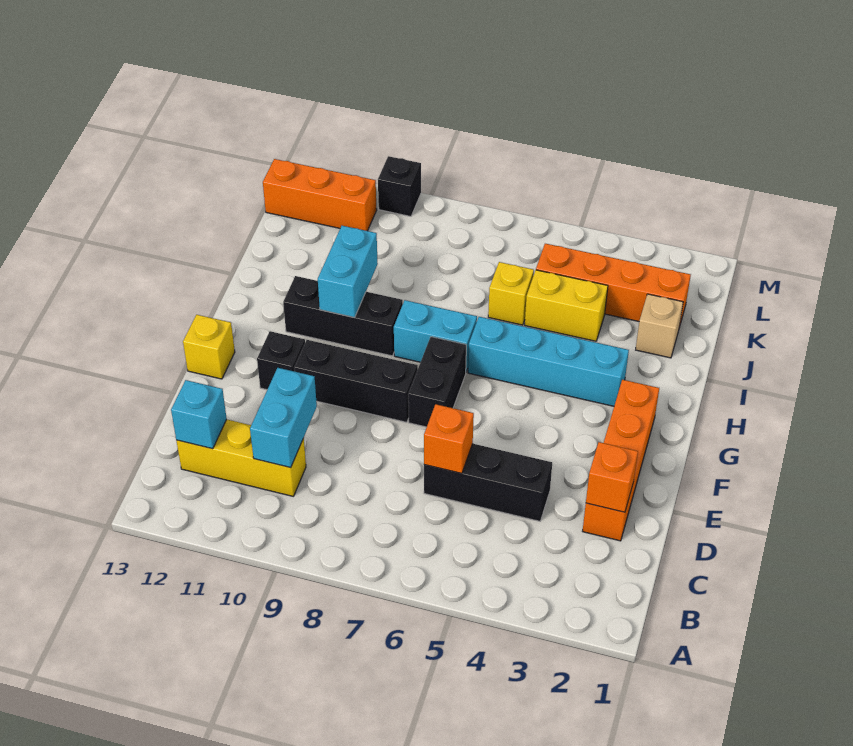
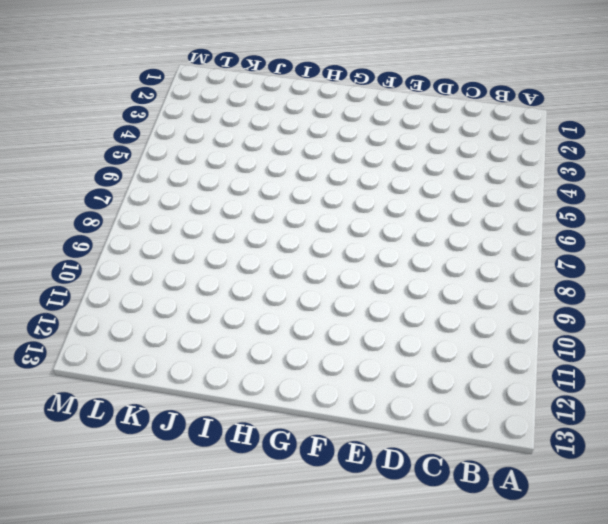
none -> yellow brick C10:C12 level 1
none -> orange brick D2:G2 level 1
none -> black brick D4:D6 level 1

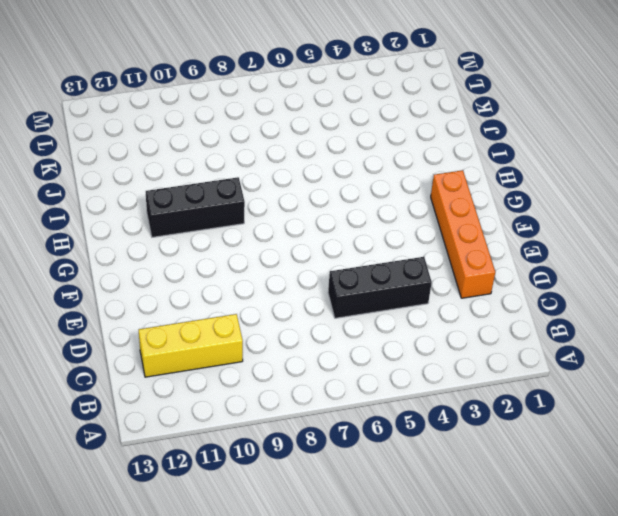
none -> black brick F7:G7 level 1
none -> black brick F8:F10 level 1
none -> black brick F11 level 1

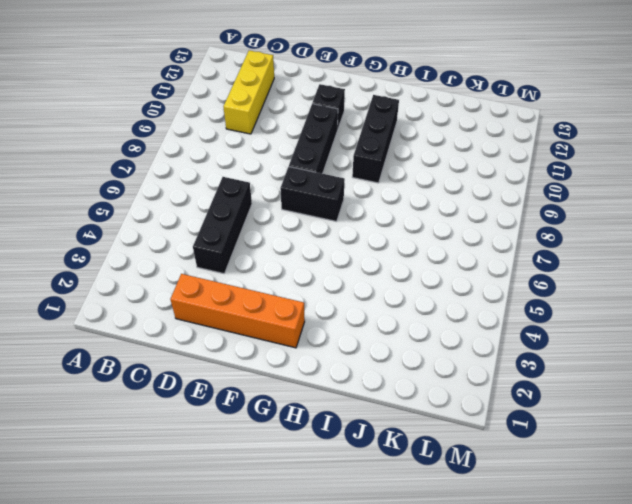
none -> yellow brick F13 level 1
none -> cyan brick H3:H6 level 1
none -> cyan brick H7:H8 level 1

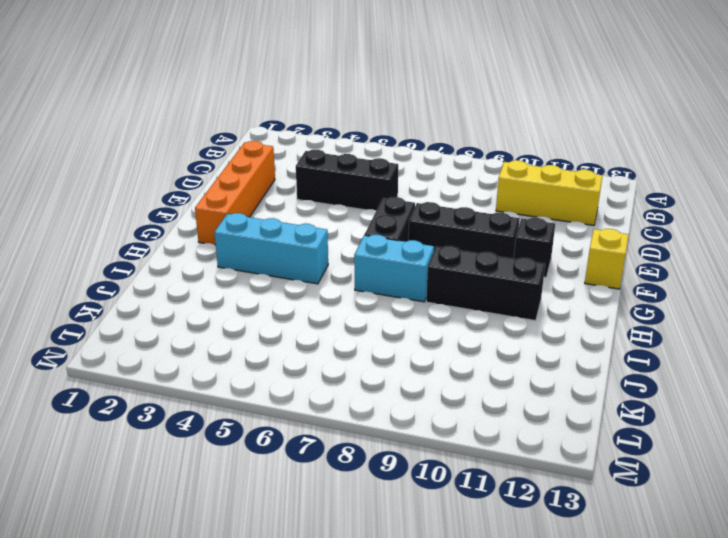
cyan brick H3:H5 level 1 -> cyan brick H3:H6 level 1
none -> tan brick J2 level 1
none -> yellow brick J4:J5 level 1
none -> yellow brick J6 level 1

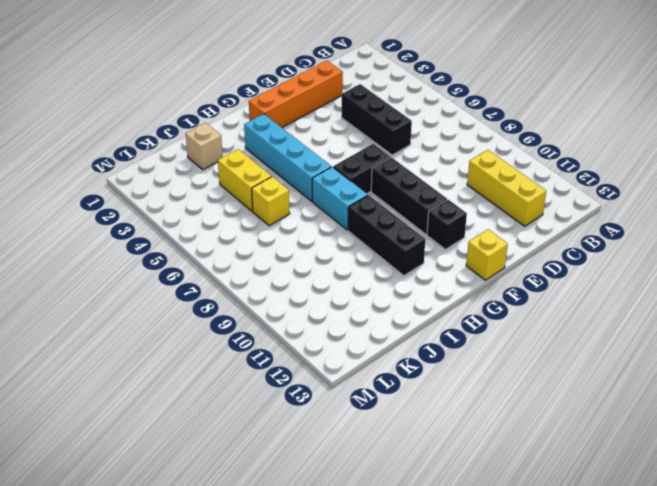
none -> orange brick K2:K5 level 1
none -> orange brick L11:L13 level 1
none -> black brick M10 level 1

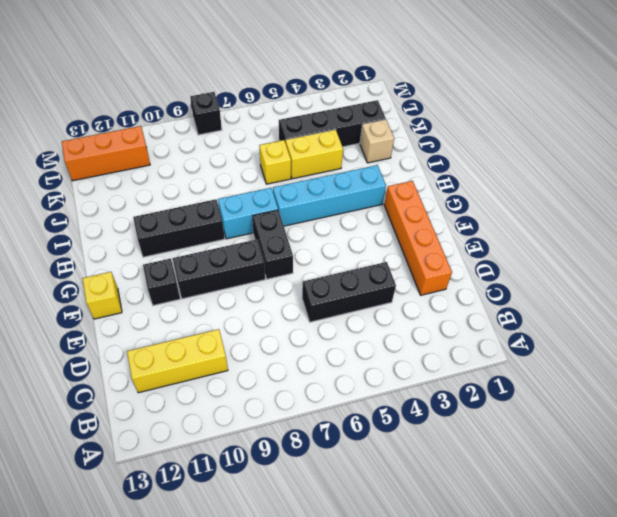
black brick K2:K5 level 1 -> orange brick K2:K5 level 1
black brick M8 level 1 -> black brick M10 level 1
none -> cyan brick C10:D10 level 2
none -> cyan brick C12 level 2
none -> orange brick D2 level 2

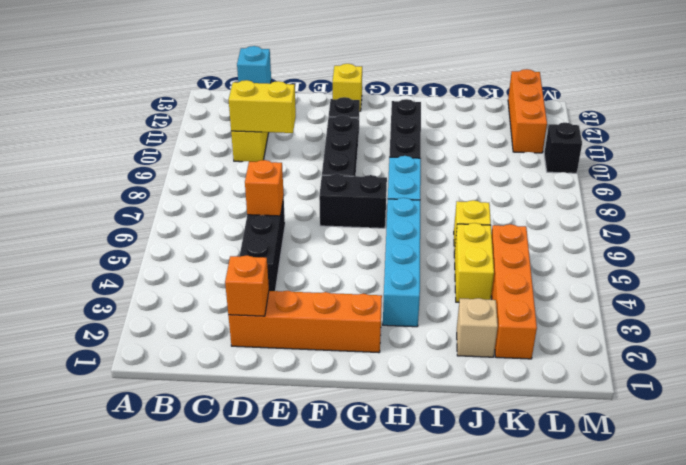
yellow brick C10:D10 level 2 -> cyan brick C10:D10 level 2
none -> cyan brick H10:I10 level 2

